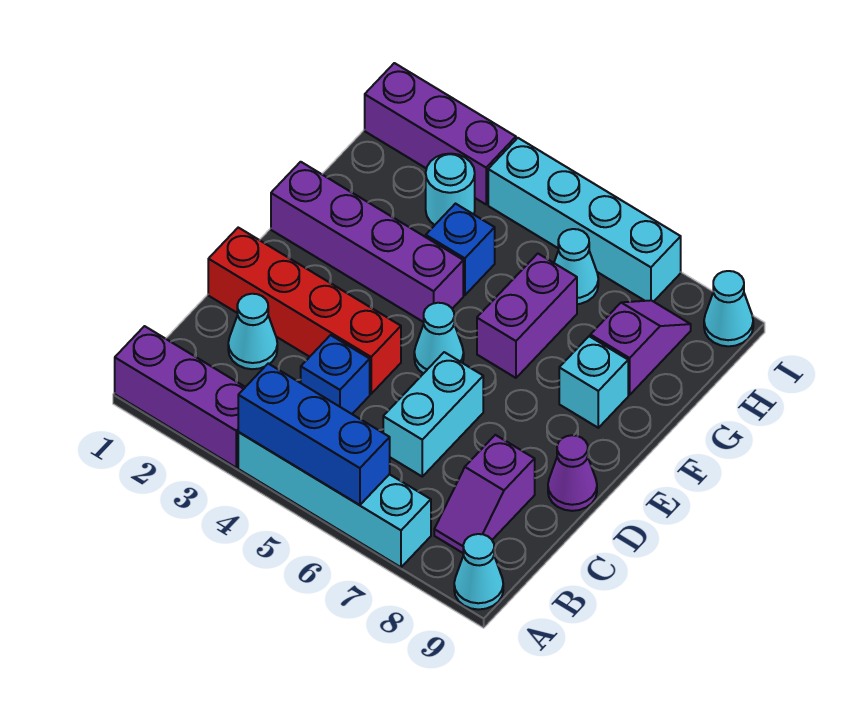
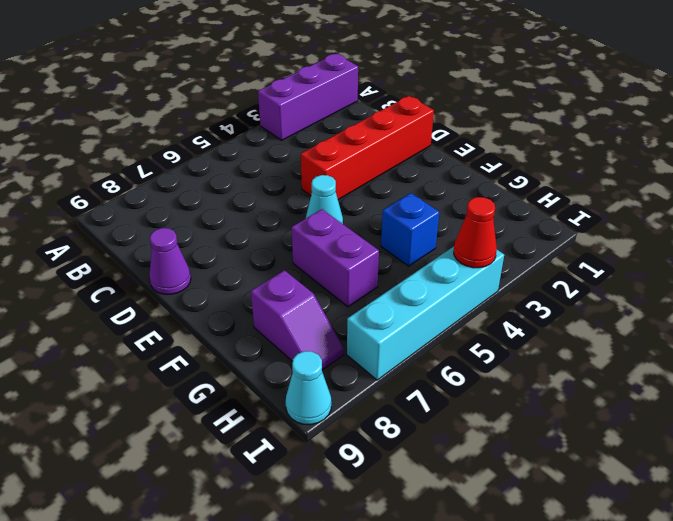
red cone I4 level 2 -> none
none -> cyan brick A4:A7 level 1
none -> cyan cone A9 level 1
none -> purple slope B8:C8 level 1 top C

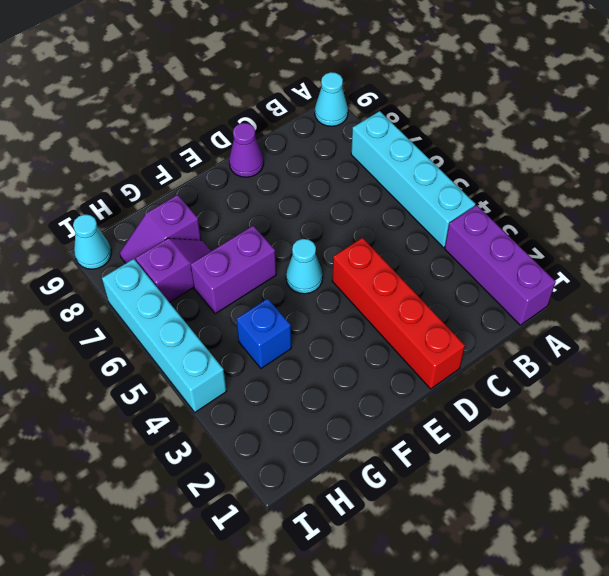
purple slope G7:H7 level 1 top H -> purple slope B8:C8 level 1 top C
none -> cyan cone C2 level 1
none -> blue brick C4 level 1
none -> cyan brick C6:D6 level 1

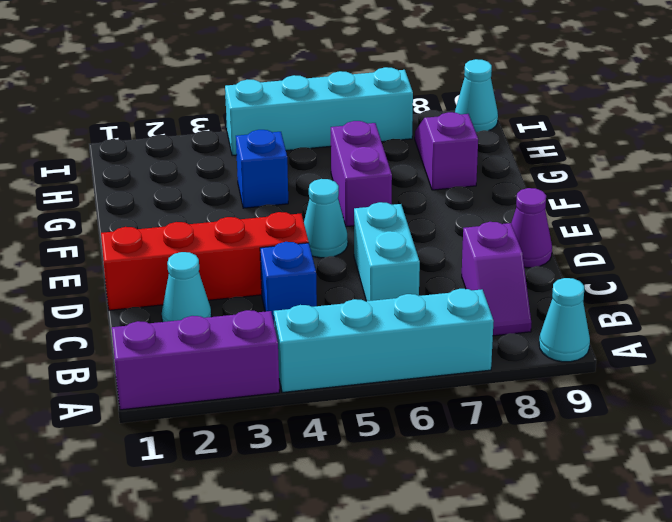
none -> purple brick F1:F4 level 1
none -> cyan brick F8 level 1
none -> cyan round brick H3 level 1

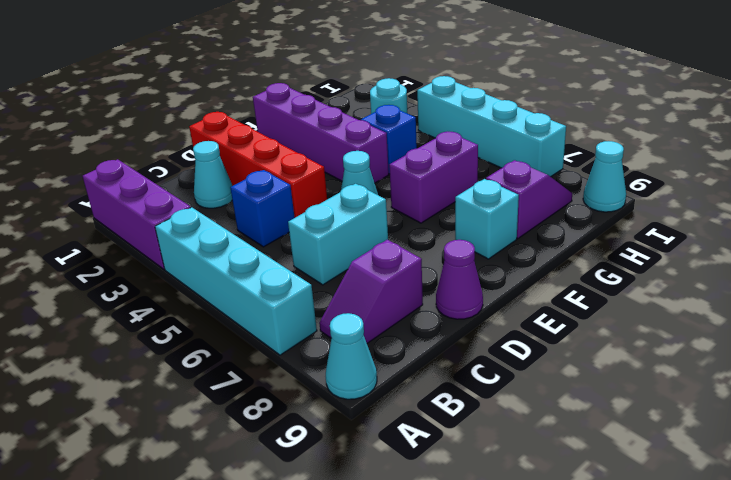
none -> cyan cone H6 level 1
none -> purple brick I1:I3 level 1
none -> blue brick A4:A6 level 2

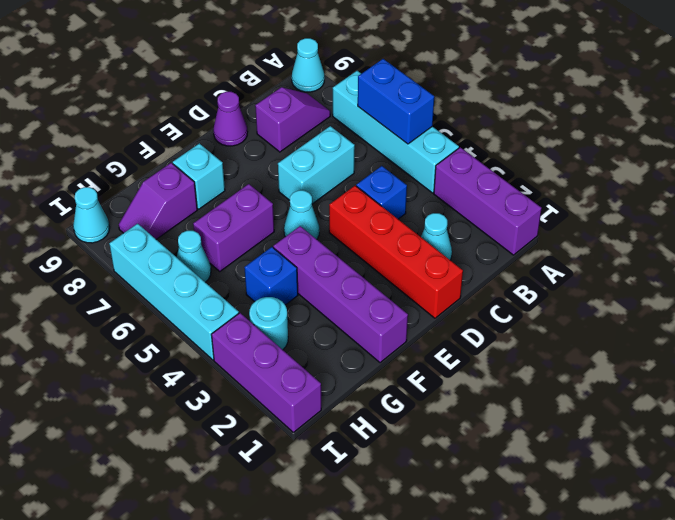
blue brick A5:A6 level 2 -> blue brick A4:A6 level 2

